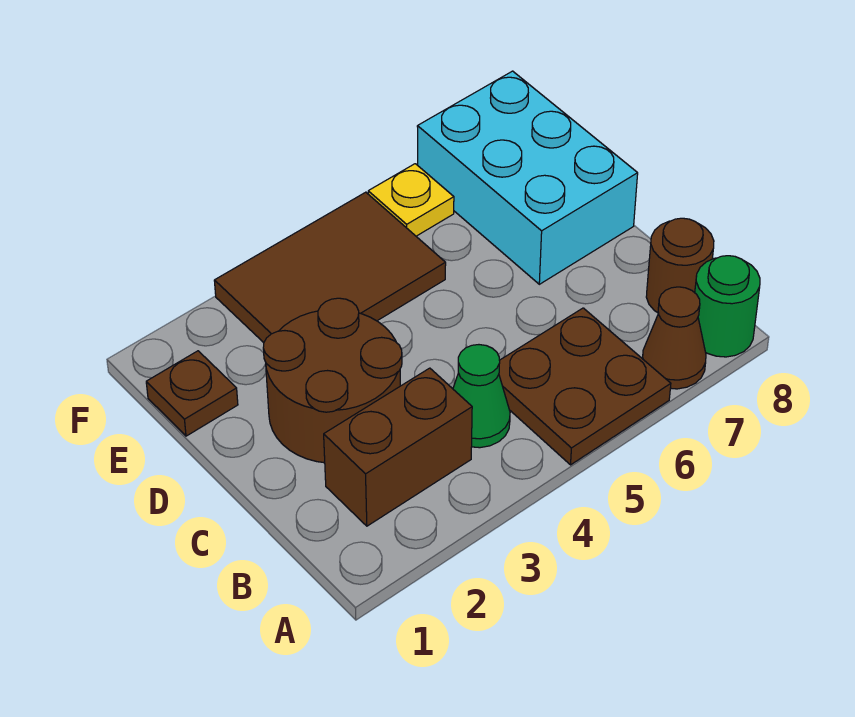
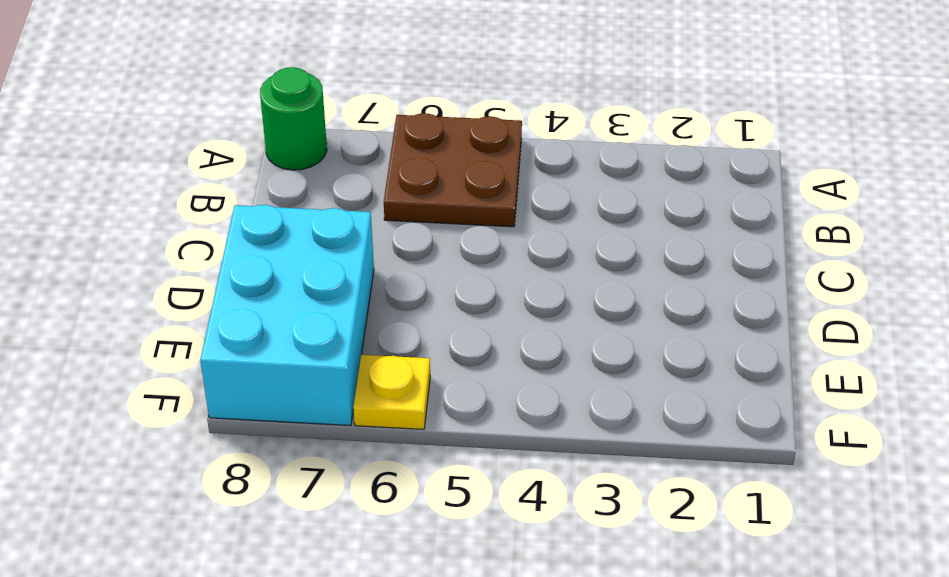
none -> brown cone A7 level 1
none -> brown brick B2:B3 level 1

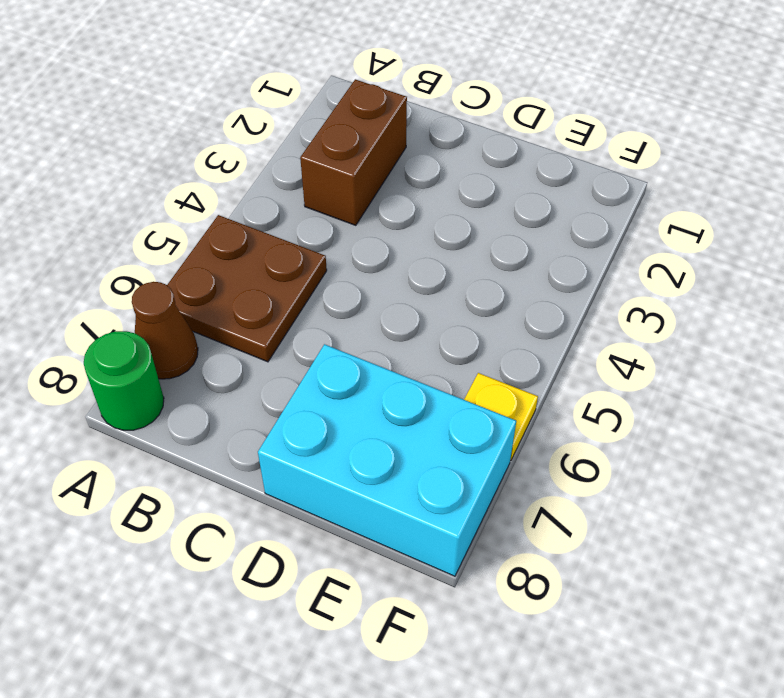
none -> green cone B4 level 1
none -> brown round brick B8 level 1

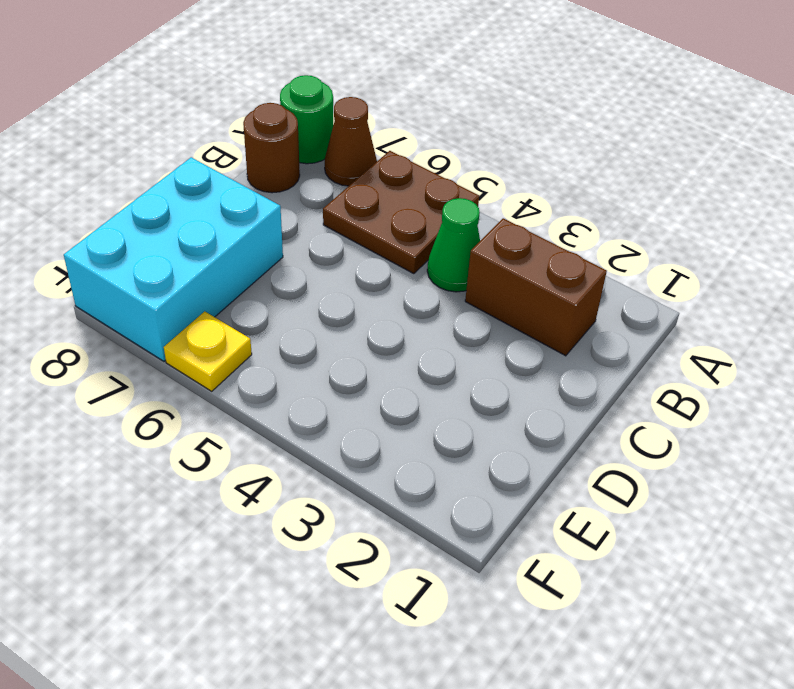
none -> brown round brick C2:D3 level 1
none -> brown plate E1 level 1

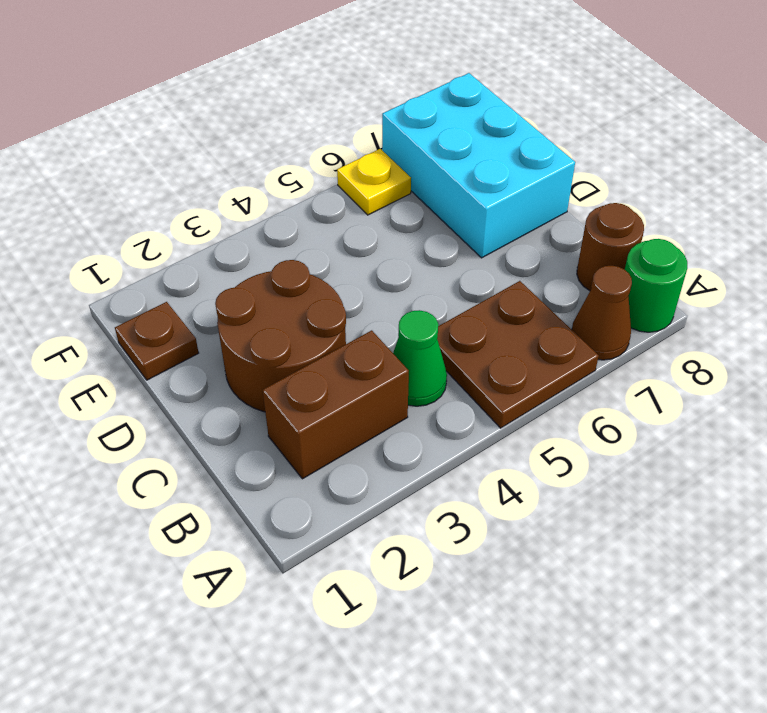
none -> brown tile E3:F5 level 1

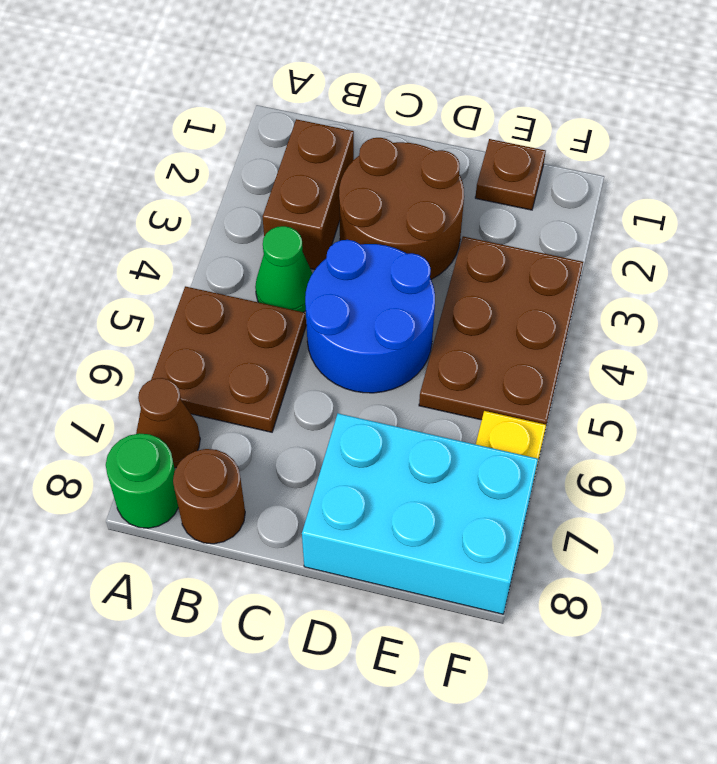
blue round brick C4:D5 level 1 -> none
brown plate E3:F5 level 1 -> brown tile E3:F5 level 1

